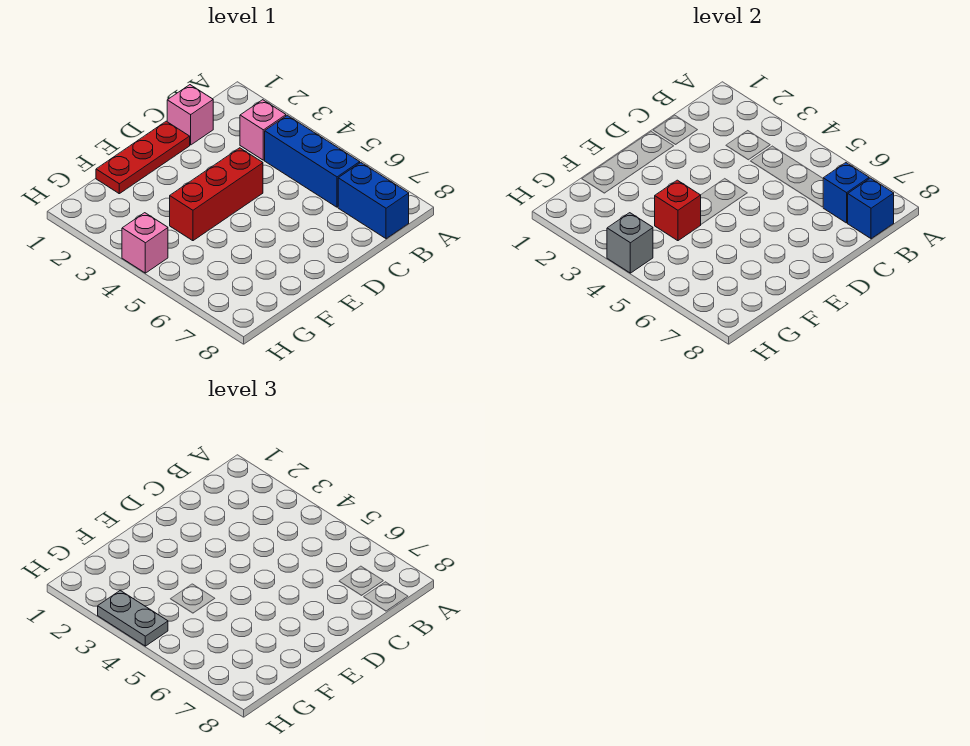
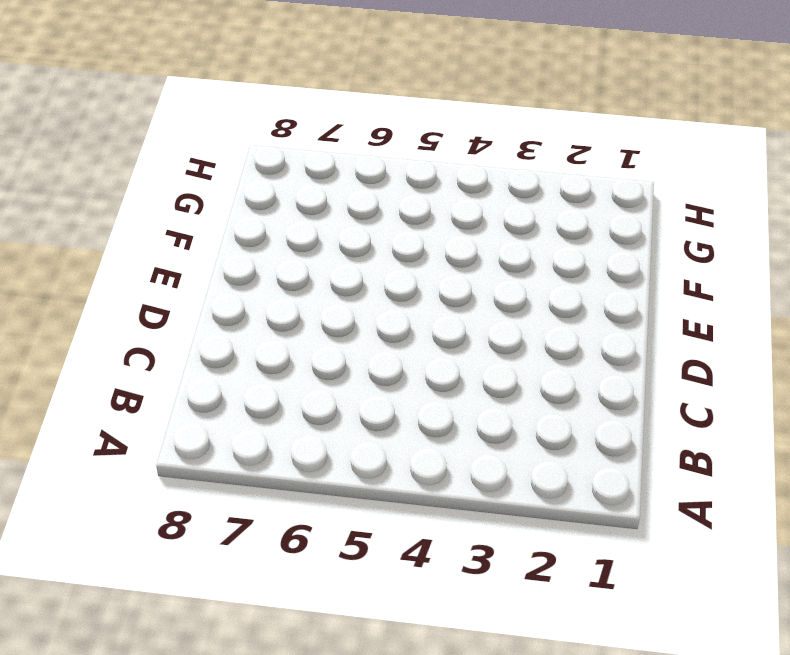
none -> pink brick B3 level 1
none -> blue brick B4:B6 level 1
none -> blue brick B7:B8 level 1

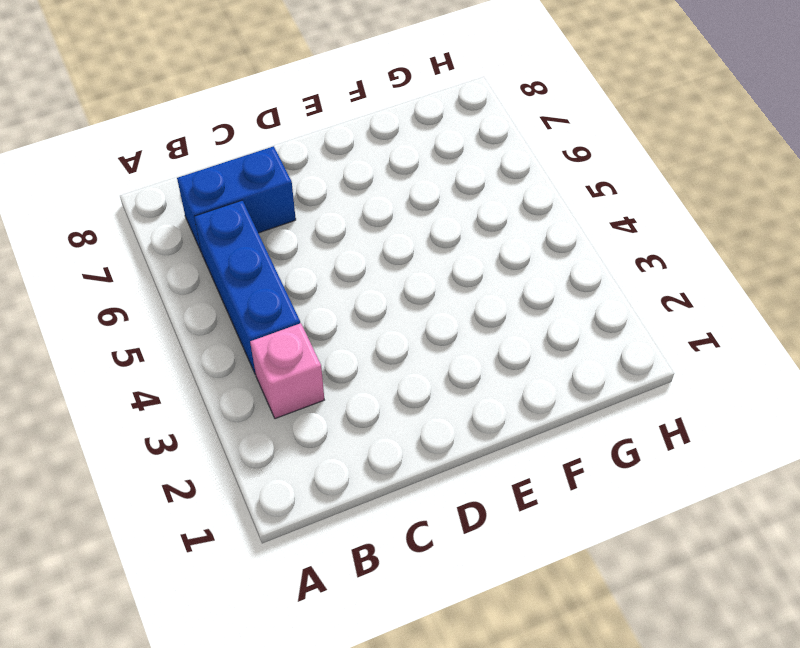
blue brick B7:C7 level 1 -> blue brick B7:B8 level 1
none -> pink brick C1 level 1
none -> red plate D1:F1 level 1
none -> red brick D4:F4 level 1

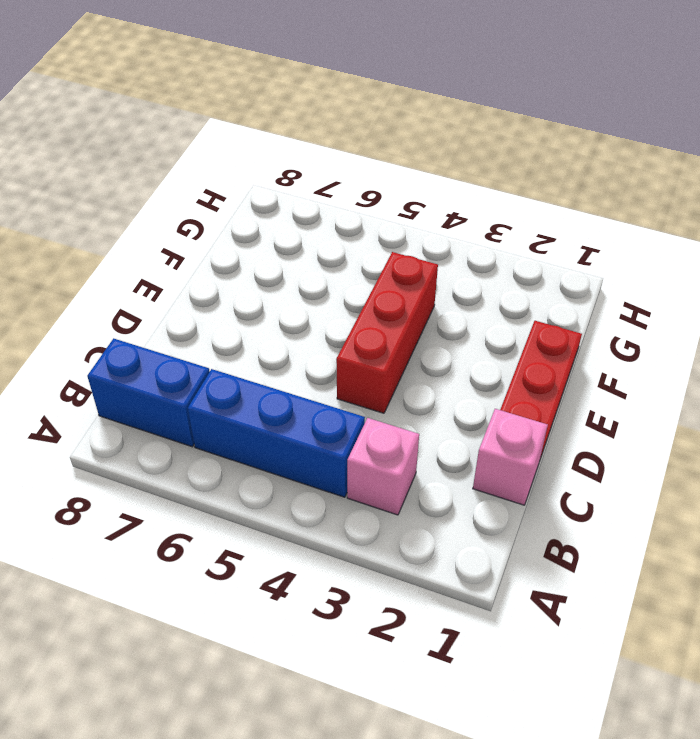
none -> pink brick H4 level 1
none -> blue brick B7 level 2
none -> blue brick B8 level 2

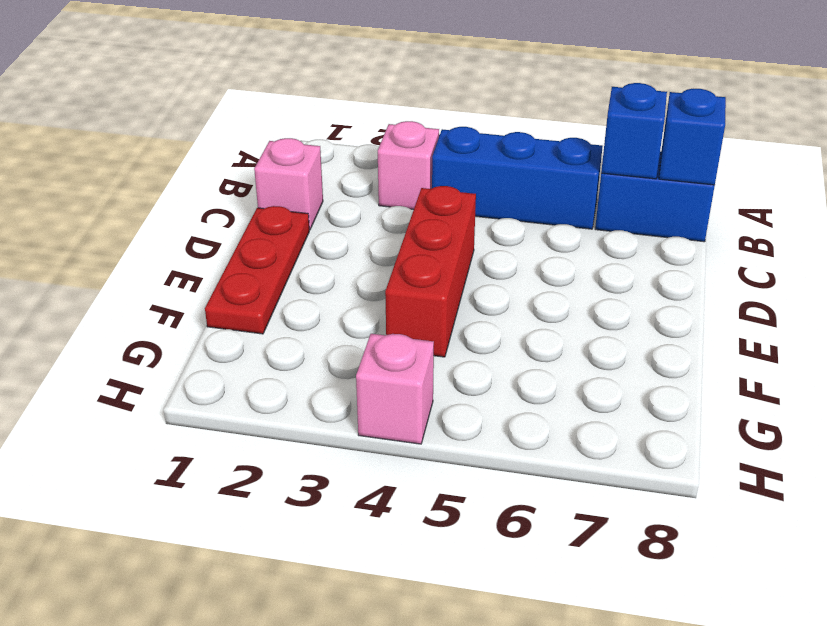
none -> red brick F4 level 2
none -> grey brick H4 level 2
none -> grey plate H3:H4 level 3

